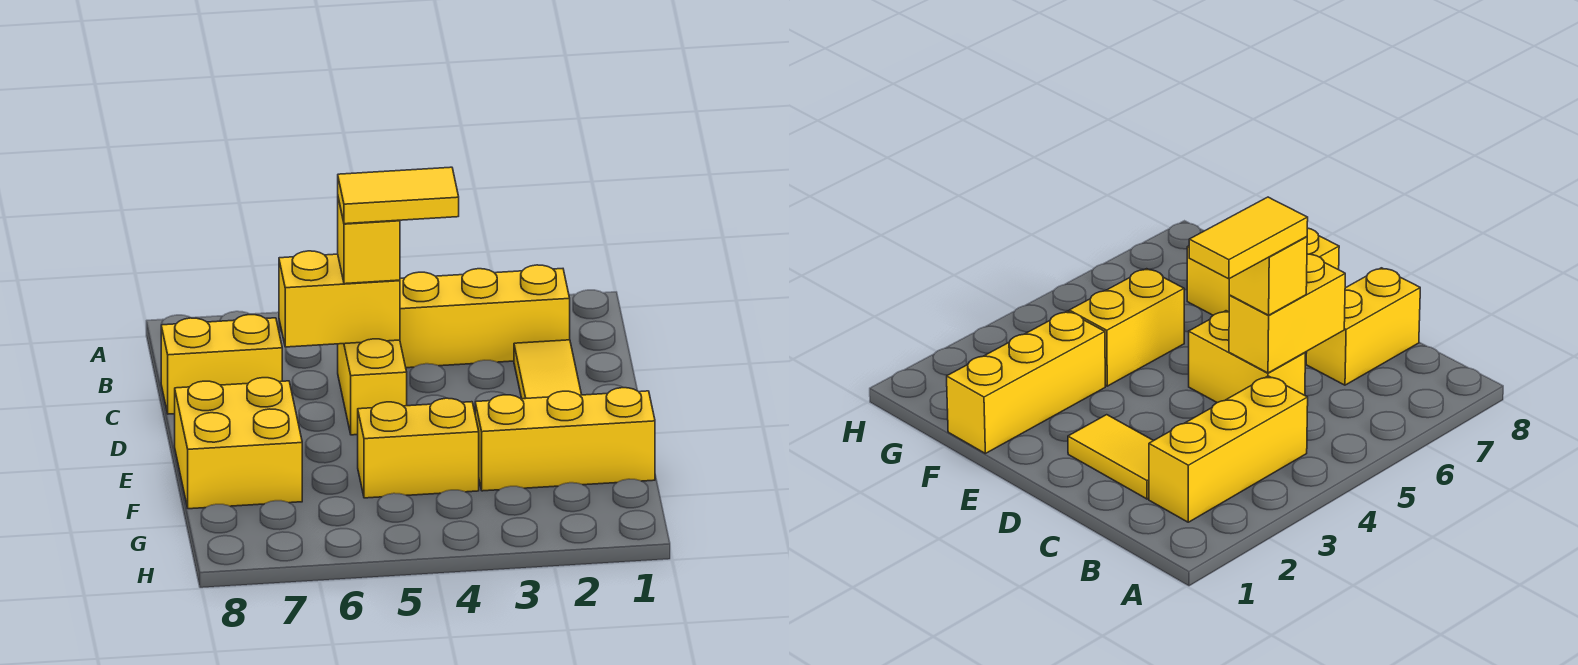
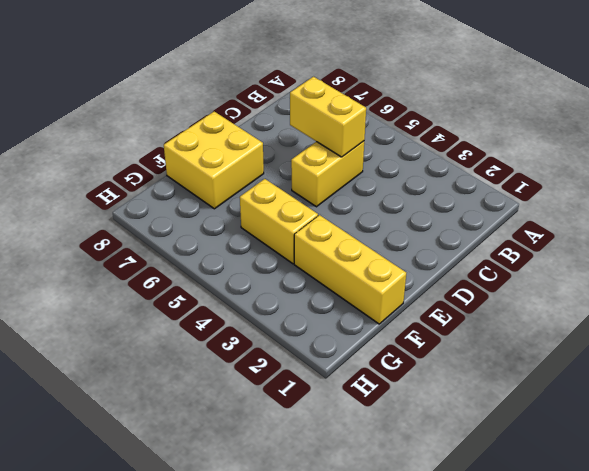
none -> yellow brick B2:B4 level 1
none -> yellow tile C2:D2 level 1

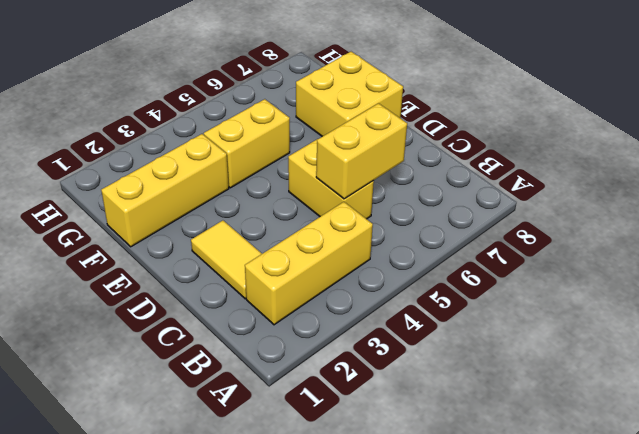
none -> yellow brick C7:C8 level 1
none -> yellow brick C5 level 3

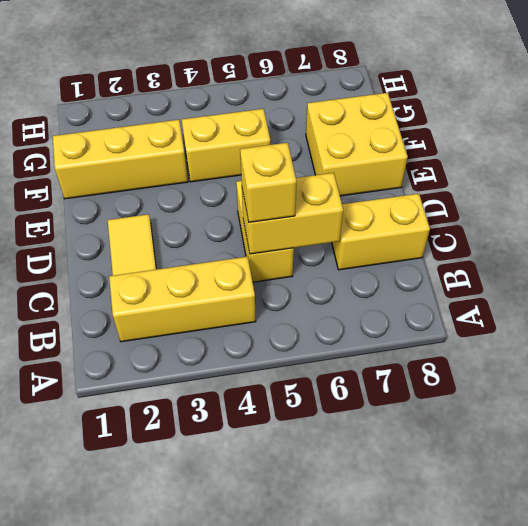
none -> yellow tile C4:C5 level 4

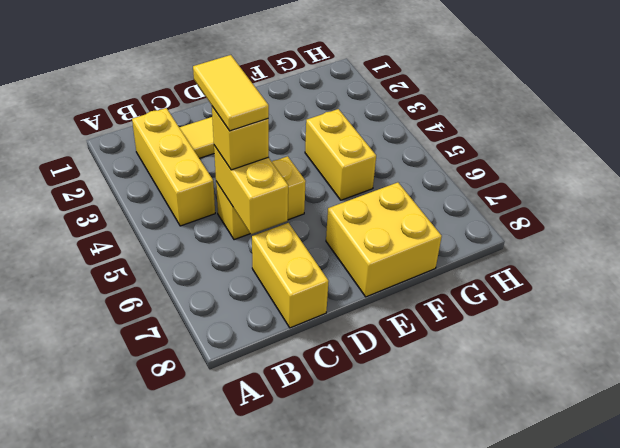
none -> yellow brick F1:F3 level 1

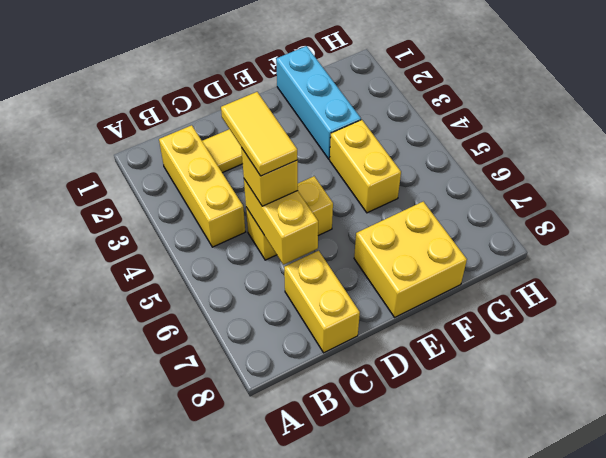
cyan brick F1:F3 level 1 -> yellow brick F1:F3 level 1

